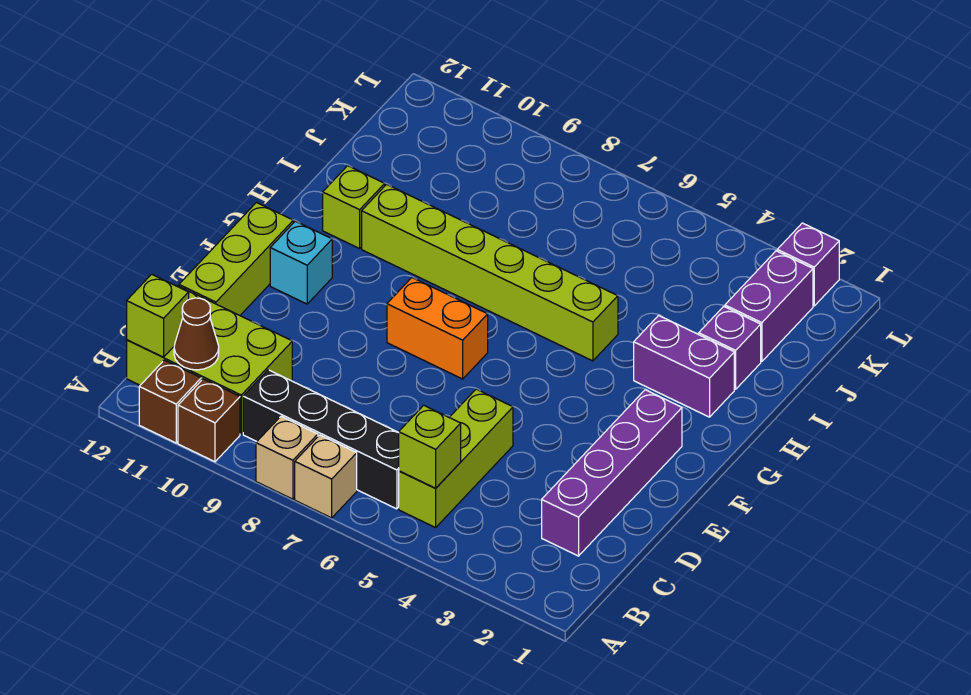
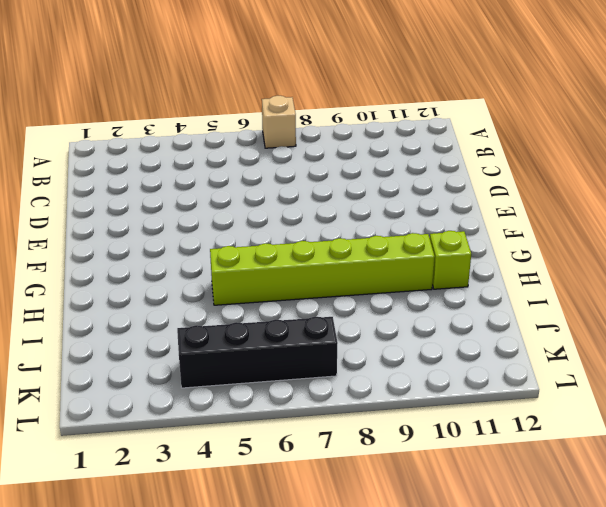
black brick K4:K7 level 1 -> black brick B6:B9 level 1
none -> tan brick A8 level 1
none -> brown brick A10 level 1
none -> brown brick A11 level 1

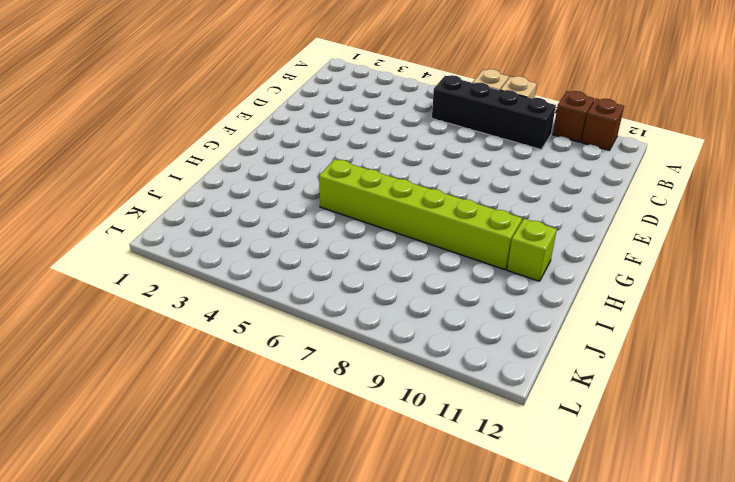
none -> lime brick B5:D5 level 1
none -> lime brick B10:C12 level 1
none -> purple brick C2:F2 level 1

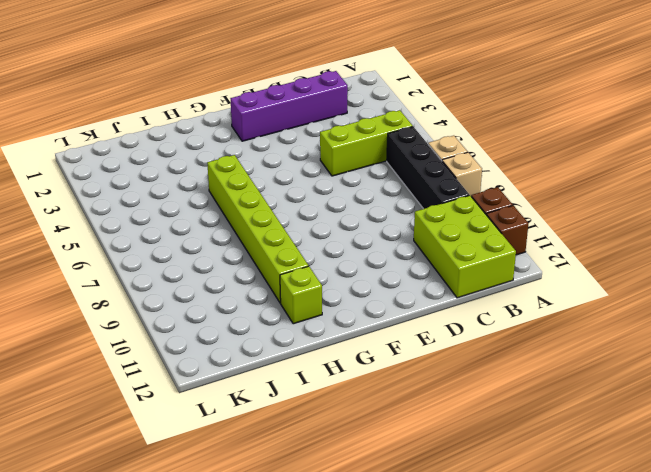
none -> lime brick D12:F12 level 1
none -> orange brick F7:F8 level 1
none -> cyan brick F11 level 1

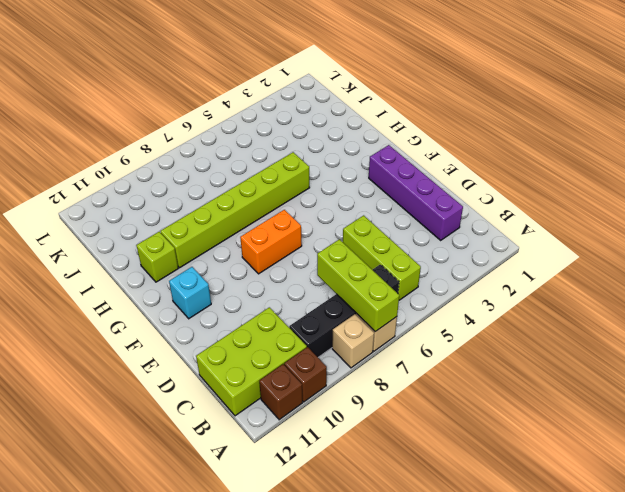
lime brick A7:C7 level 2 -> lime brick D12:F12 level 1
none -> purple brick H2:H3 level 1
none -> purple brick I2 level 1
none -> purple brick J2:K2 level 1

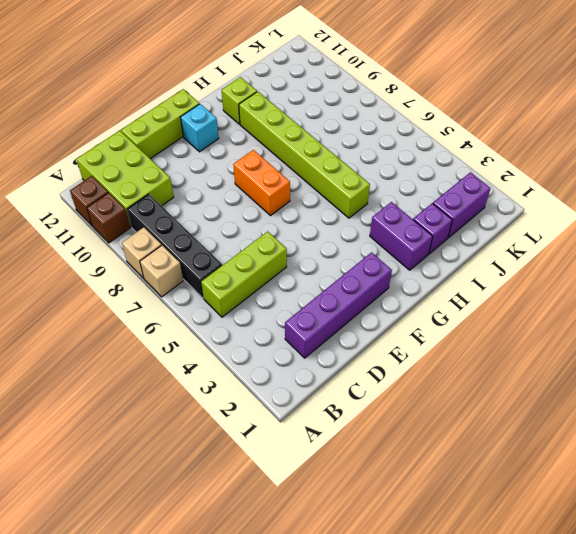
none -> purple brick L2 level 1
none -> lime brick B5 level 2
none -> brown cone B11 level 2

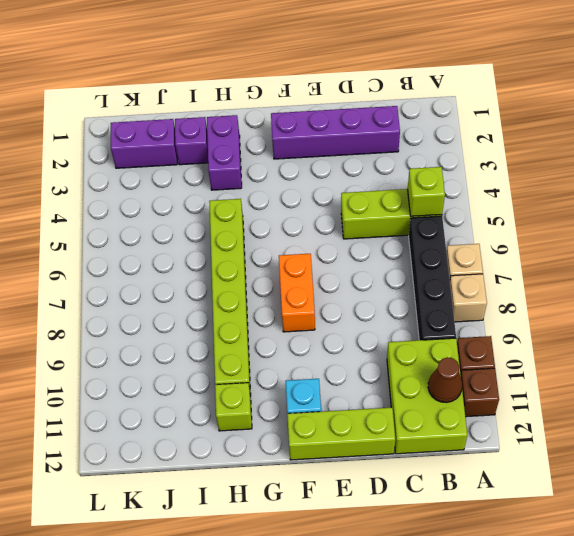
none -> purple brick L2 level 1
none -> lime brick B12 level 2

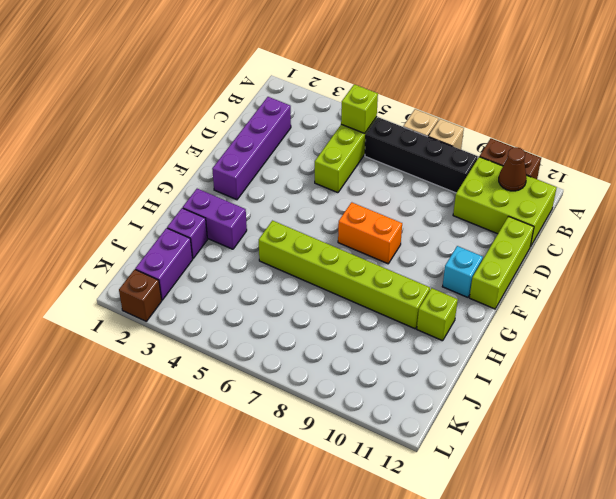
brown brick L2 level 1 -> purple brick L2 level 1
none -> lime brick B12 level 2

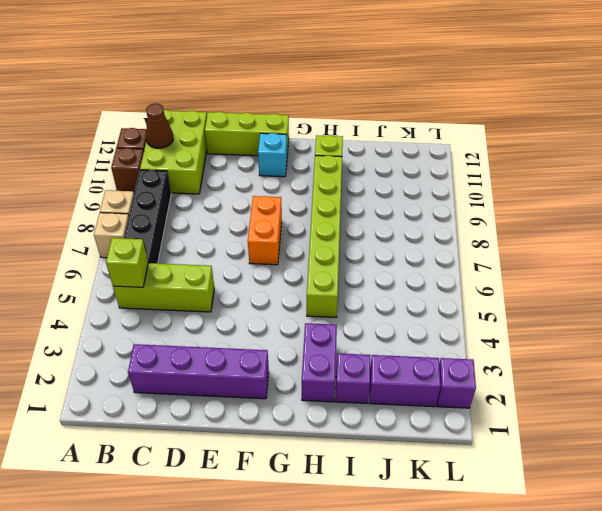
none -> lime brick B12 level 2

